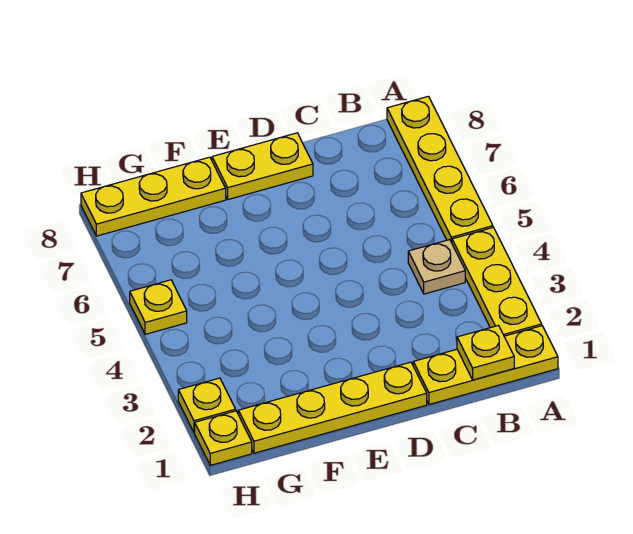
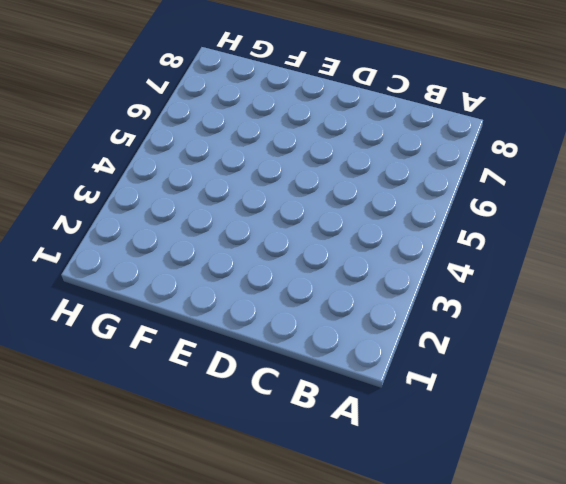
none -> yellow plate A1:C1 level 1
none -> yellow plate A2:A4 level 1

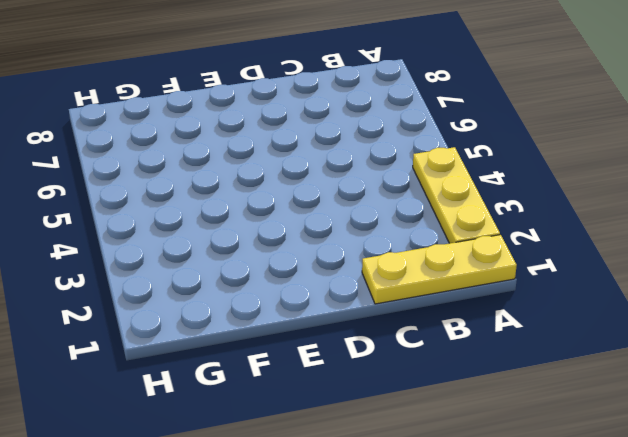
none -> yellow plate A5:A8 level 1
none -> tan plate B4 level 1

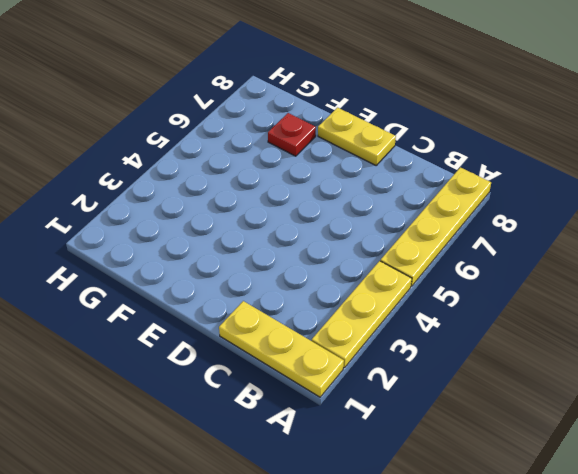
red plate F7 level 1 -> none
none -> tan plate B4 level 1
none -> yellow plate D1:G1 level 1

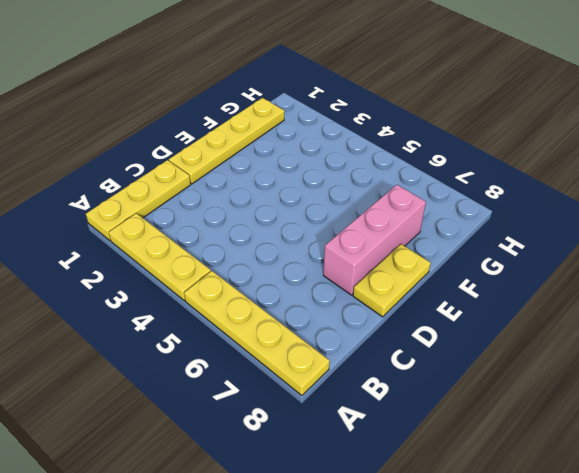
pink brick D7:F7 level 1 -> none
none -> tan plate B4 level 1
none -> yellow plate F8:H8 level 1

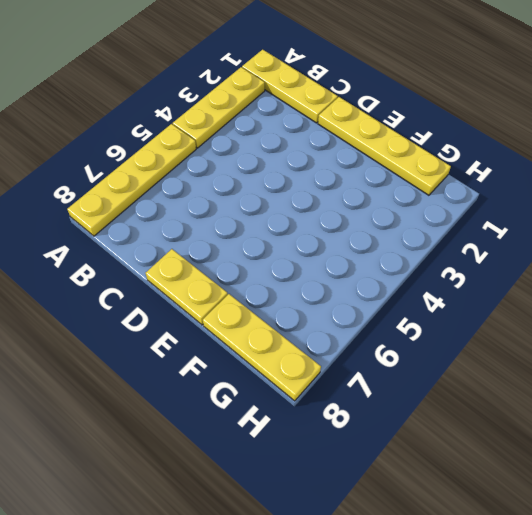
none -> tan plate B4 level 1
none -> yellow plate H1 level 1

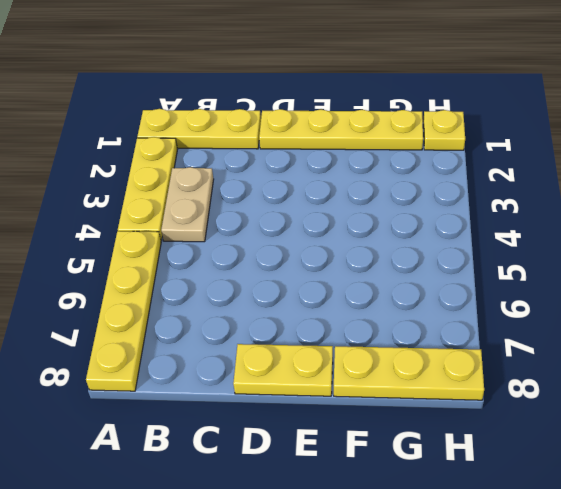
tan plate B3:B4 level 1 -> tan plate B4 level 1
none -> yellow plate H2 level 1
none -> yellow plate H5 level 1

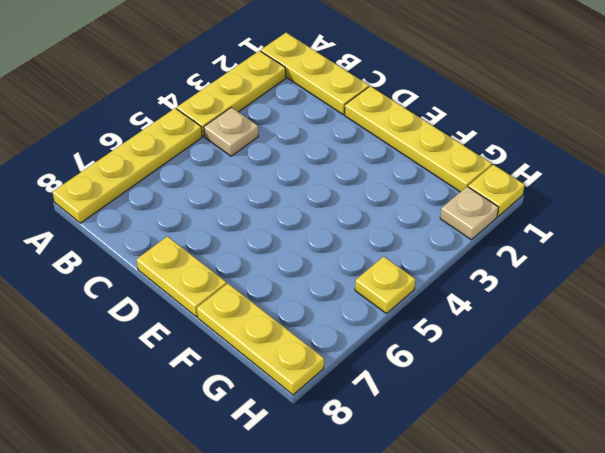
tan plate H2 level 1 -> yellow plate H2 level 1
none -> yellow plate B1 level 2

